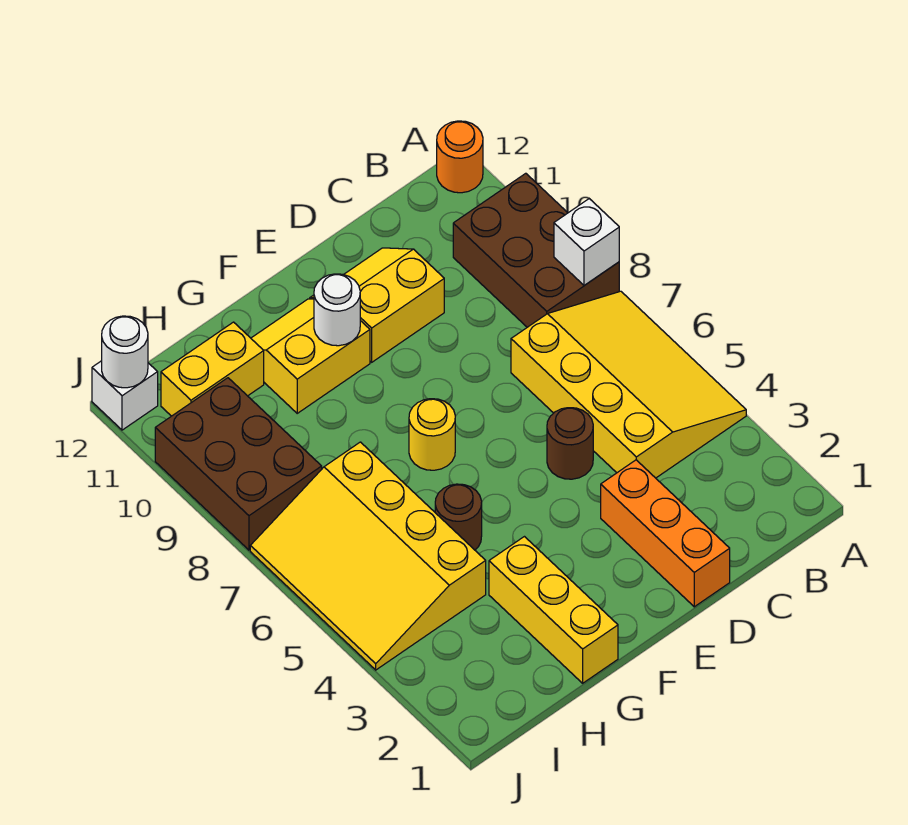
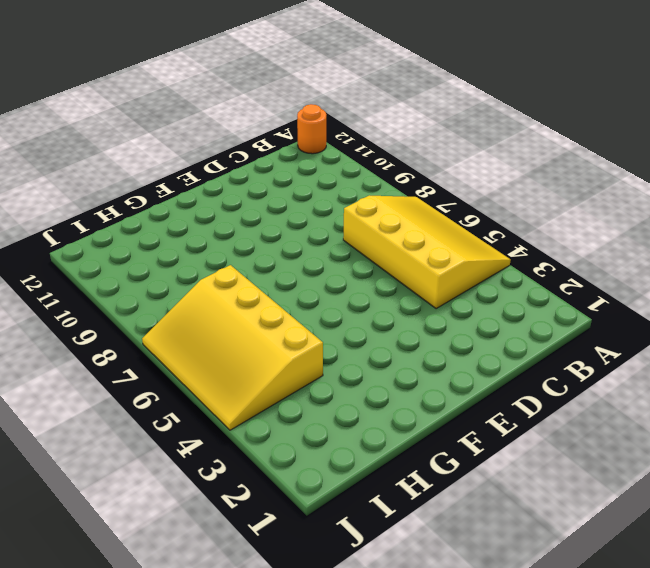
none -> brown brick A8:B10 level 1
none -> orange brick D1:D3 level 1
none -> brown round brick D5 level 1

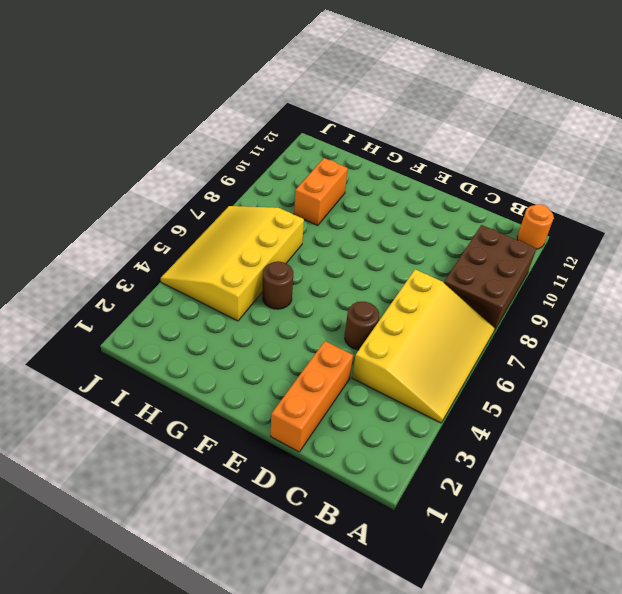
orange brick H9:H10 level 1 -> none
none -> yellow slope D10:E11 level 1 top 10
none -> yellow round brick F7 level 1
none -> yellow slope F10:G11 level 1 top 10

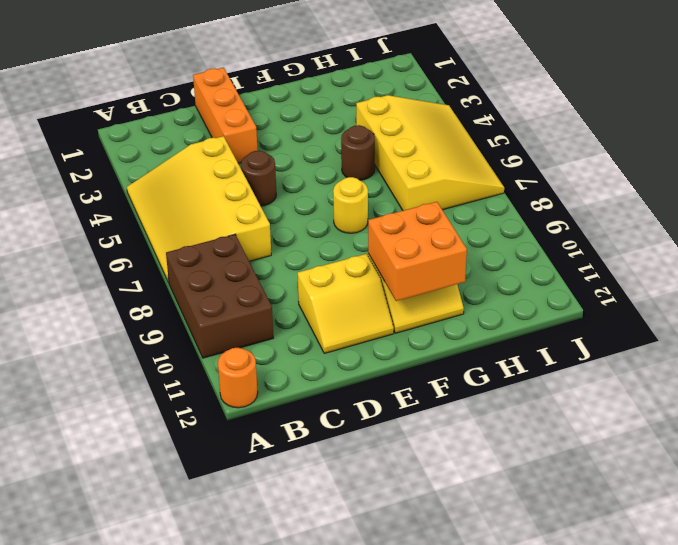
orange brick F10:G11 level 2 -> white round brick F10 level 2
none -> yellow brick G1:G3 level 1
none -> yellow brick H11:I11 level 1
none -> brown brick I8:J10 level 1

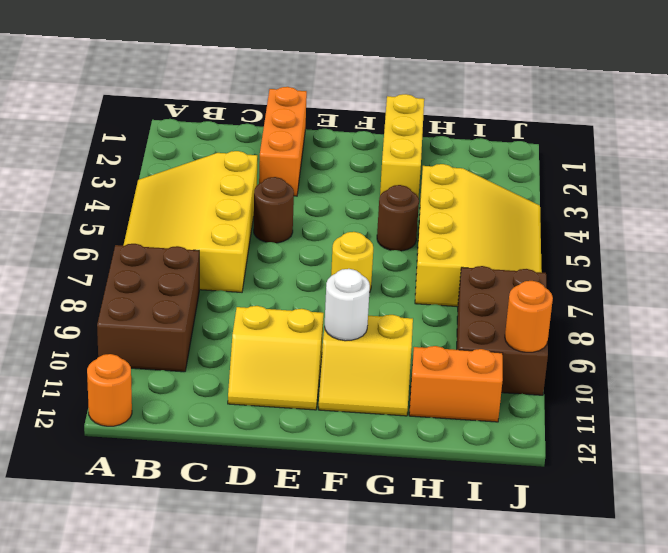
orange brick H11:I11 level 1 -> yellow brick H11:I11 level 1
orange round brick J10 level 2 -> none
none -> white brick J12 level 1
none -> white brick A8 level 2
none -> white round brick J12 level 2

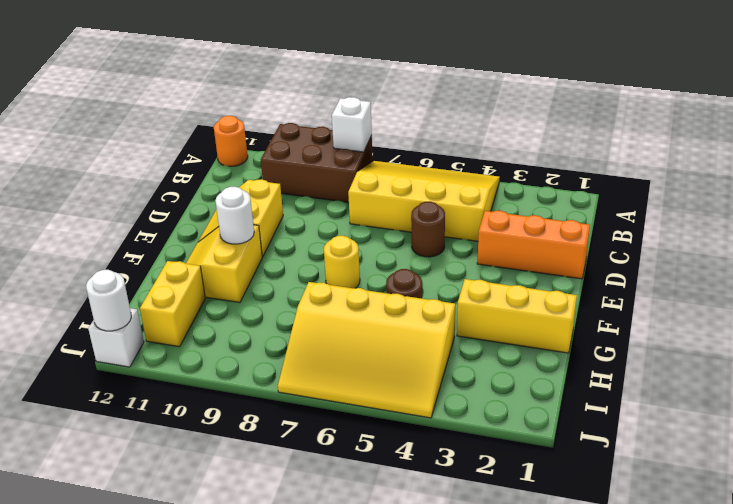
none -> brown brick I8:J10 level 1

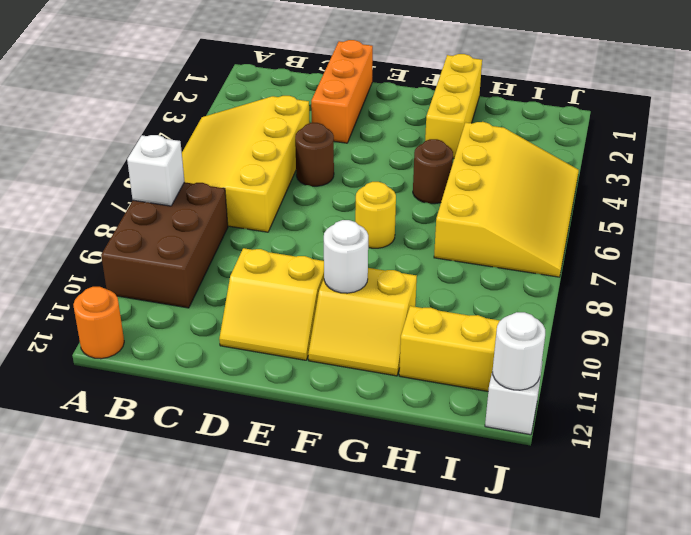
none -> brown brick I8:J10 level 1

